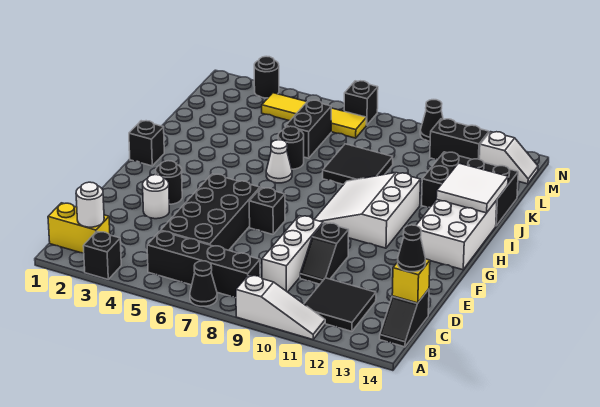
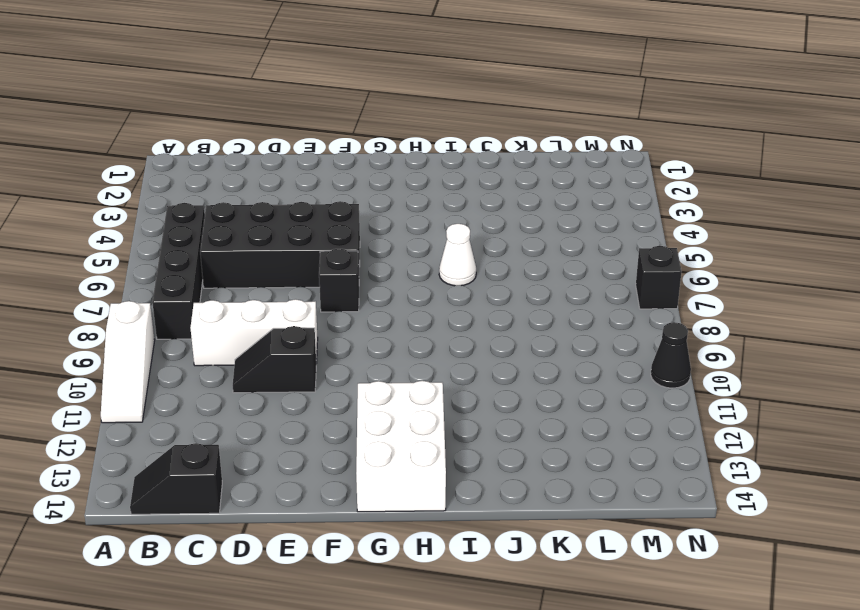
white brick G12:H14 level 1 -> white brick G13:I14 level 1
none -> black brick A3 level 1
none -> black cone A7 level 1
none -> yellow brick B1:B2 level 1
none -> black tile B11:C12 level 1

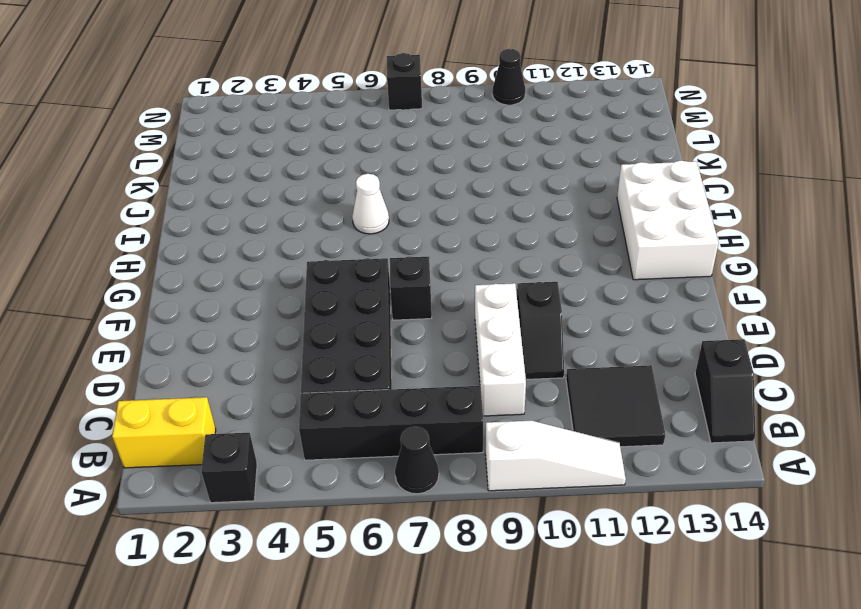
none -> white round brick E3 level 1
none -> black round brick F3 level 1
none -> white slope G9:I11 level 1 top 11
none -> black brick H1 level 1

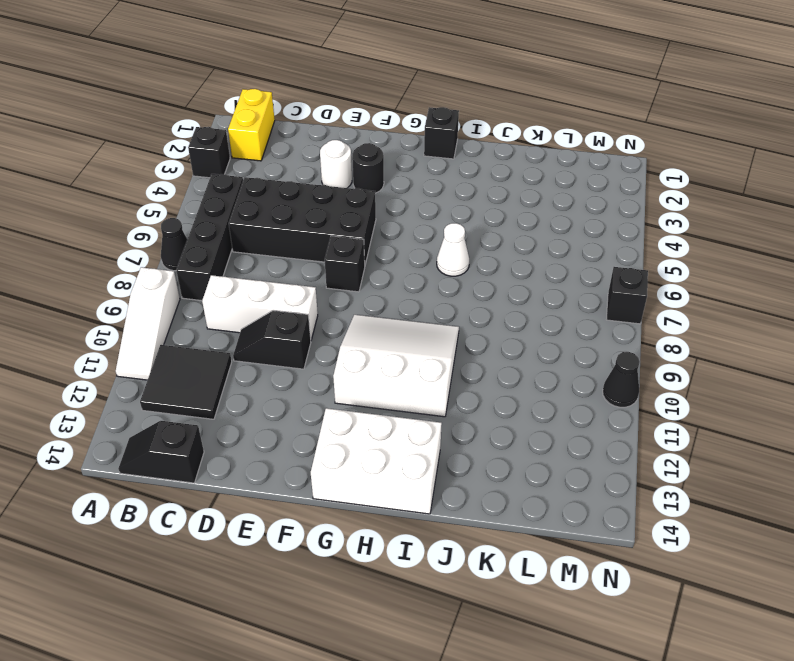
none -> black round brick J6 level 1
none -> black tile J8:K9 level 1
none -> black brick J12:K14 level 1
none -> black brick K6:L6 level 1

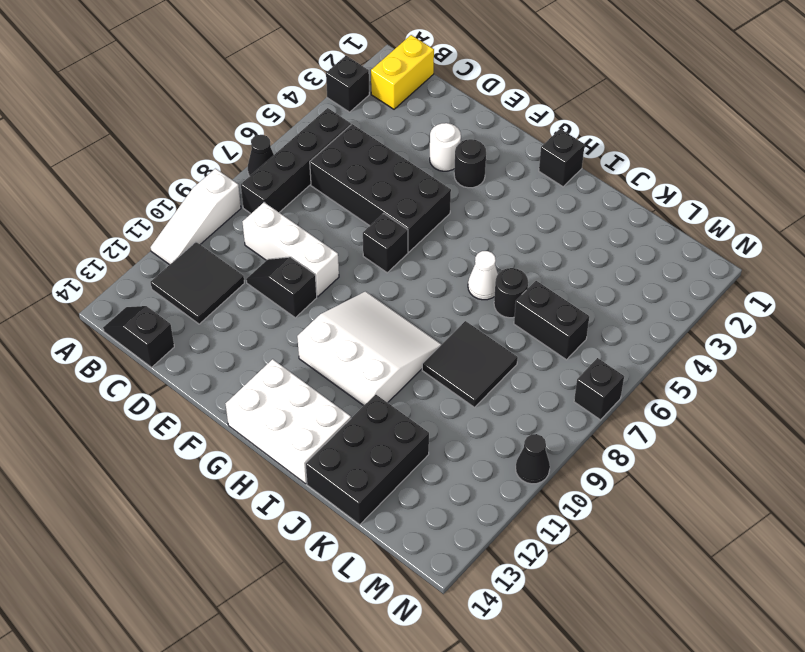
none -> yellow tile M4:M7 level 1
none -> black brick M11:M12 level 1
none -> white slope M13:M14 level 1 top 13
none -> black round brick N3 level 1

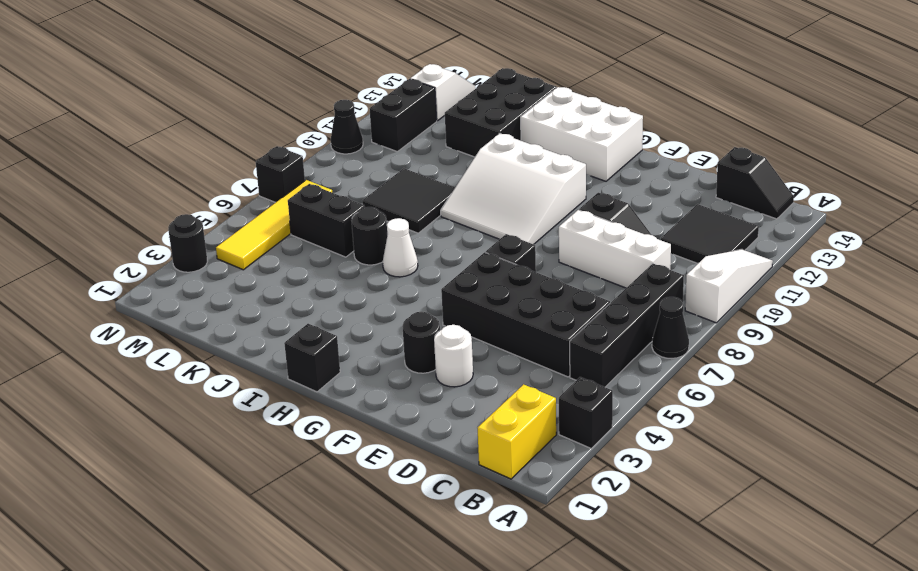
none -> white round brick B2 level 2
none -> yellow brick C14 level 2
none -> white tile I13:J14 level 2
none -> black cone C14 level 3

